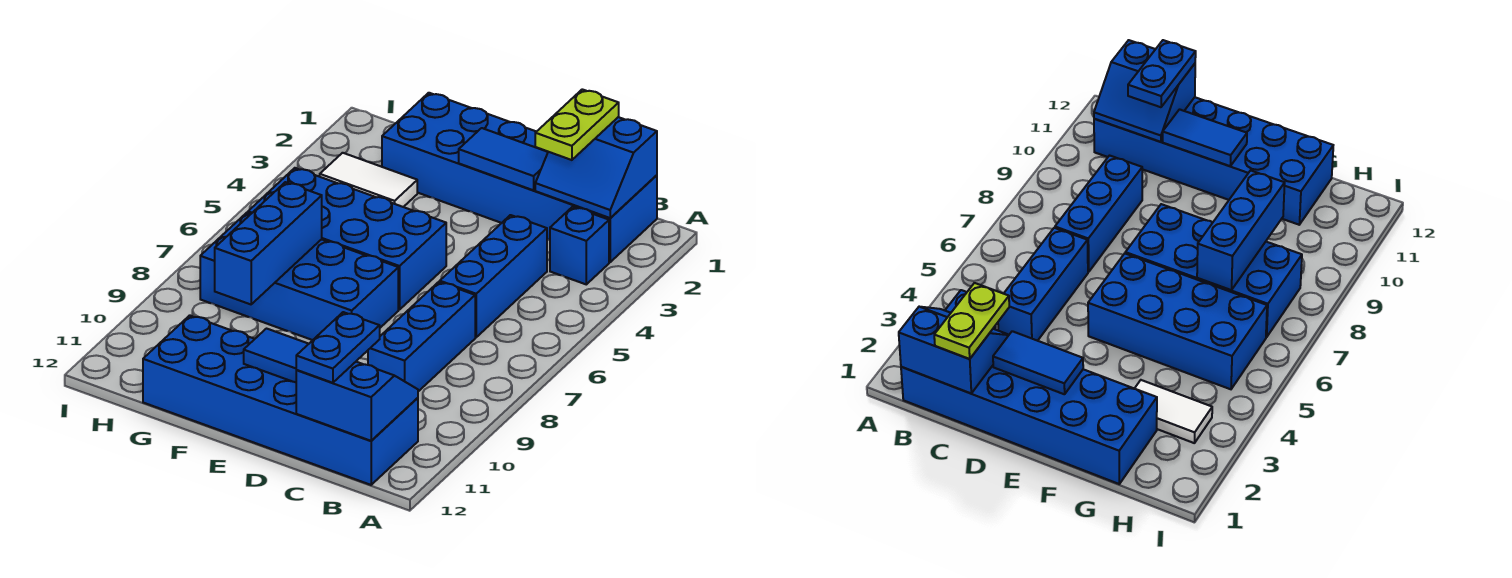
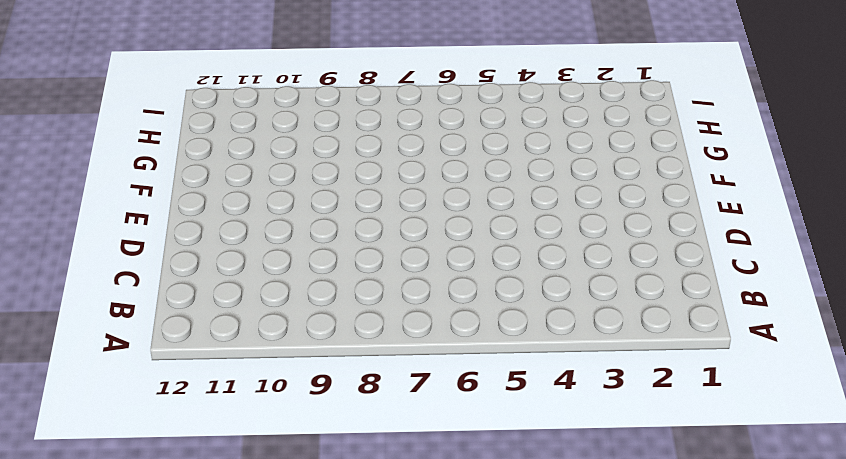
none -> blue brick B1:G2 level 1
none -> blue brick B3 level 1
none -> blue brick B11:G12 level 1

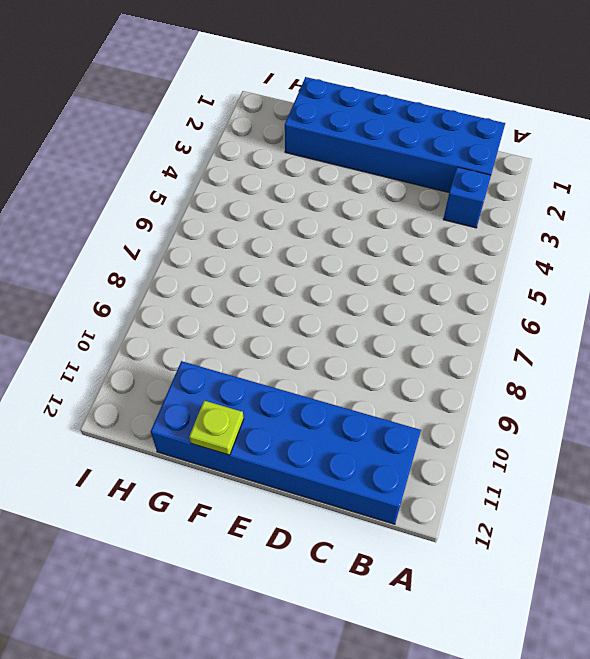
lime plate F12 level 2 -> none
none -> blue brick C4:C6 level 1
none -> blue brick C7:C9 level 1
none -> blue brick E5:H6 level 1

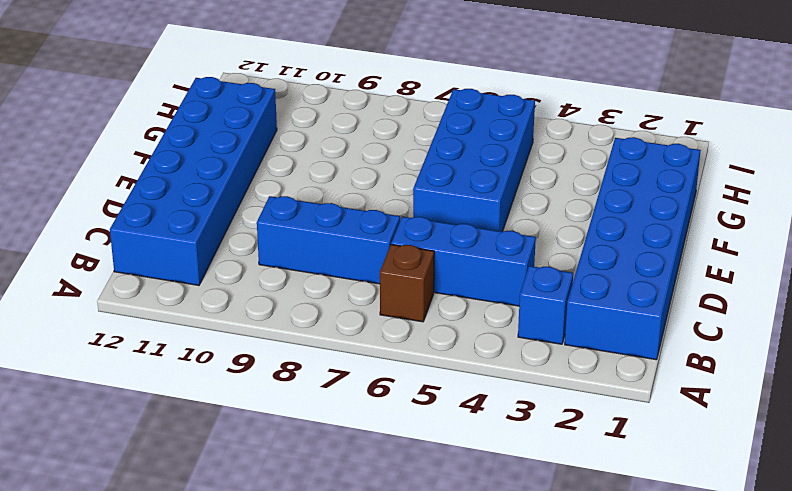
brown brick B6 level 1 -> none
none -> blue brick E7:H8 level 1
none -> white tile G3:H3 level 1
none -> blue slope B1:C2 level 2 top 1

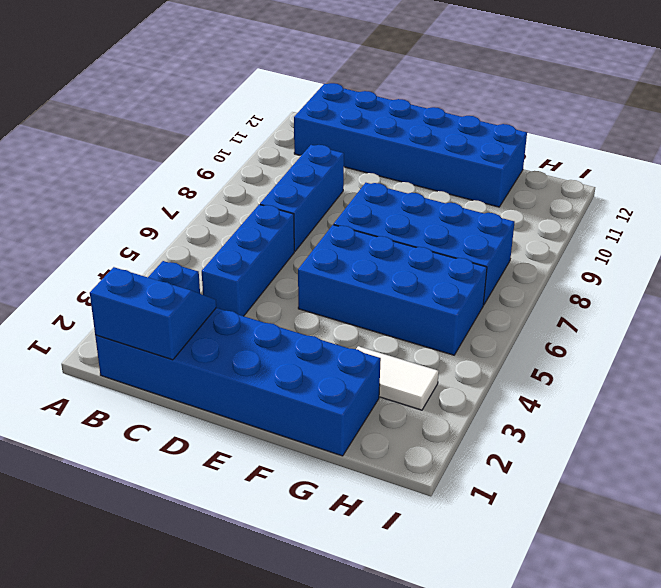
none -> blue slope B11:C12 level 2 top 12
none -> blue tile D2:E2 level 2
none -> blue tile D11:E11 level 2

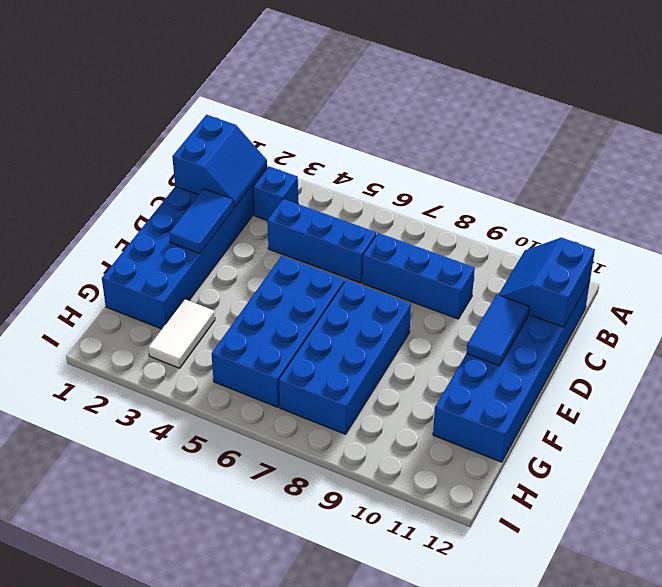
none -> blue brick G7:G9 level 2
none -> lime plate C1:C2 level 3
none -> blue plate C11:C12 level 3

